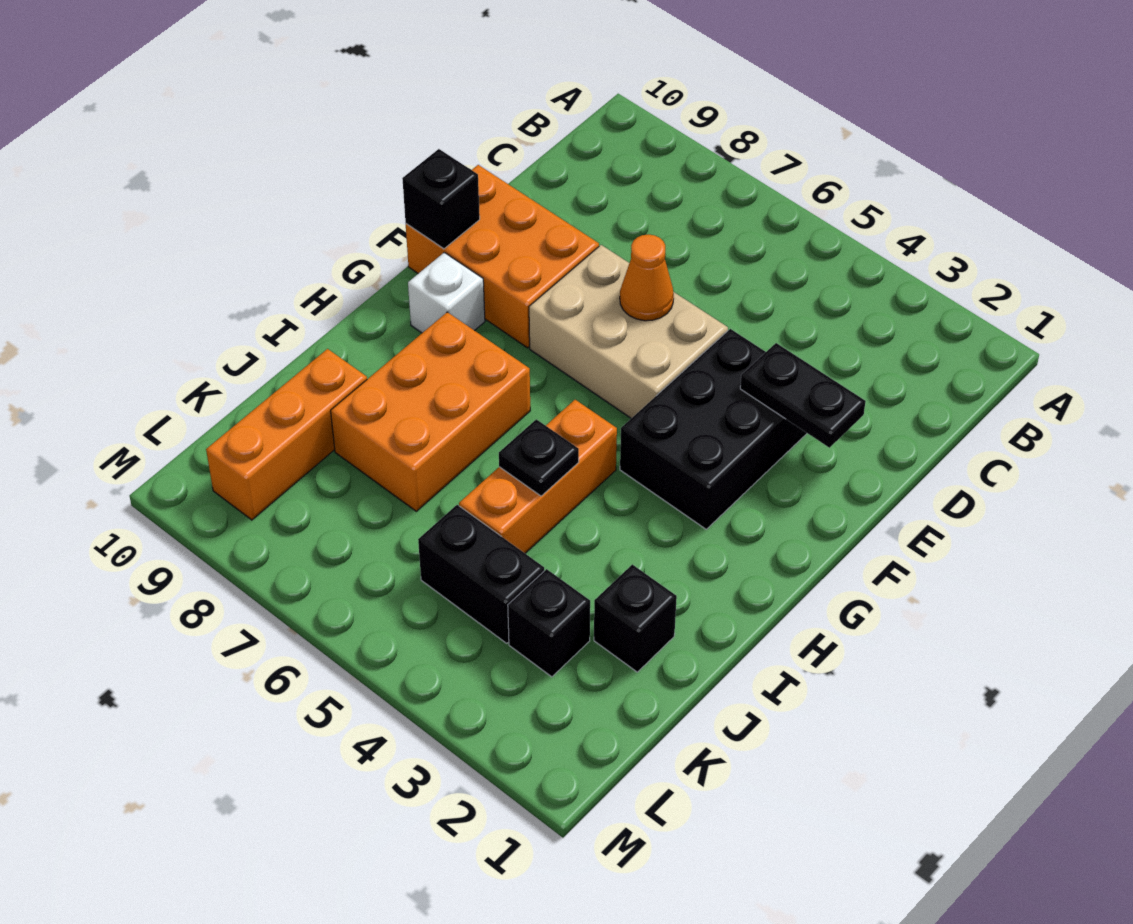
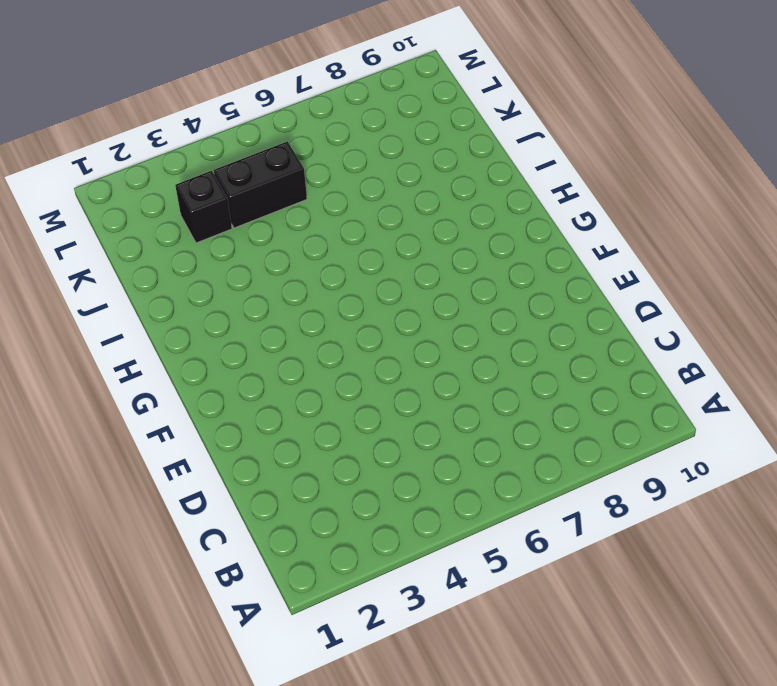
none -> black brick E3:G4 level 1
none -> tan brick E5:F7 level 1
none -> orange brick E8:F10 level 1

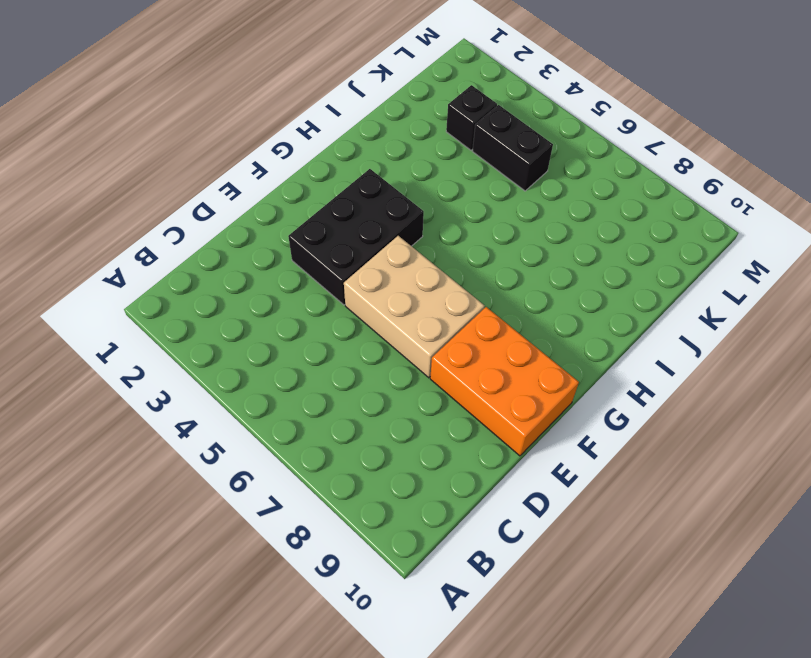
none -> white brick G9 level 1
none -> orange brick H5:J5 level 1
none -> orange brick H7:J8 level 1

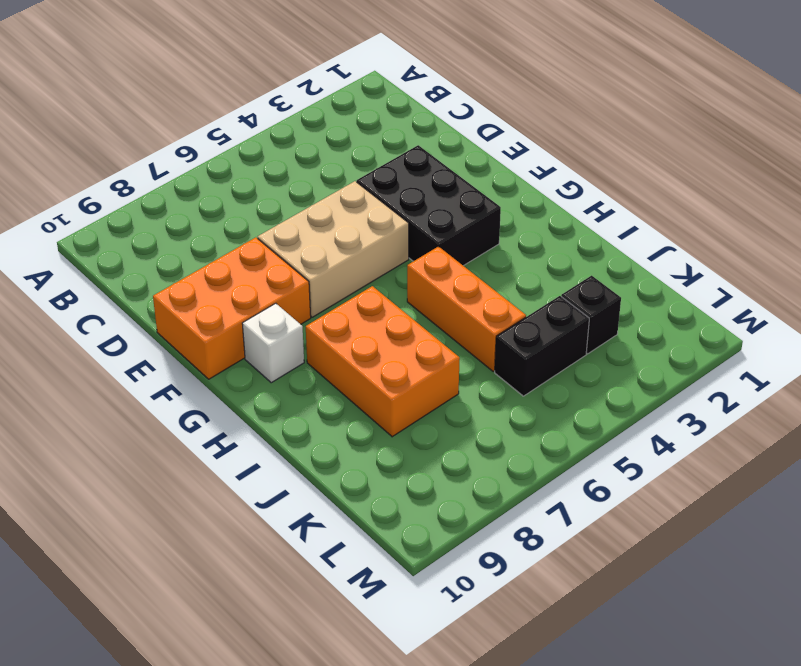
none -> black brick J2 level 1
none -> orange brick J9:L9 level 1
none -> black plate E2:E3 level 2

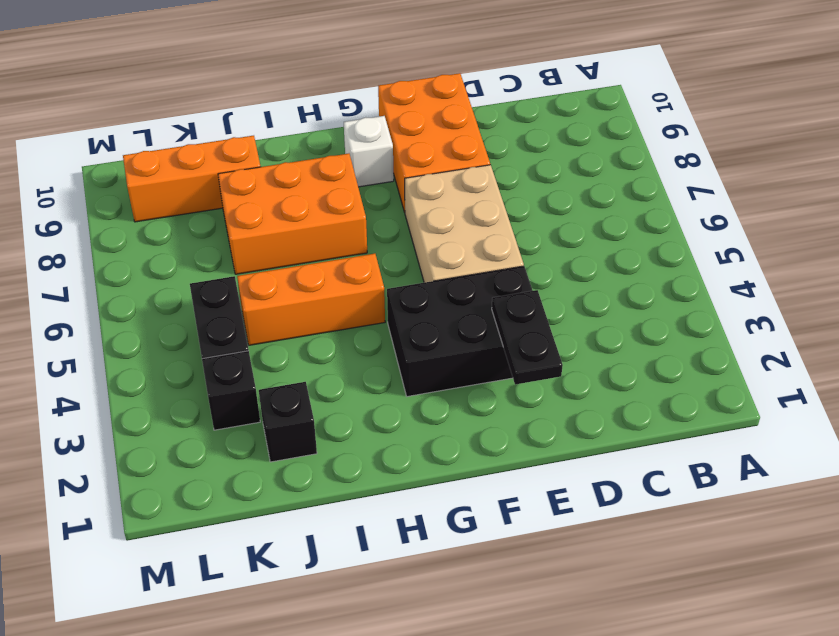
none -> orange cone E6 level 2
none -> black brick F10 level 2
none -> black plate I5 level 2

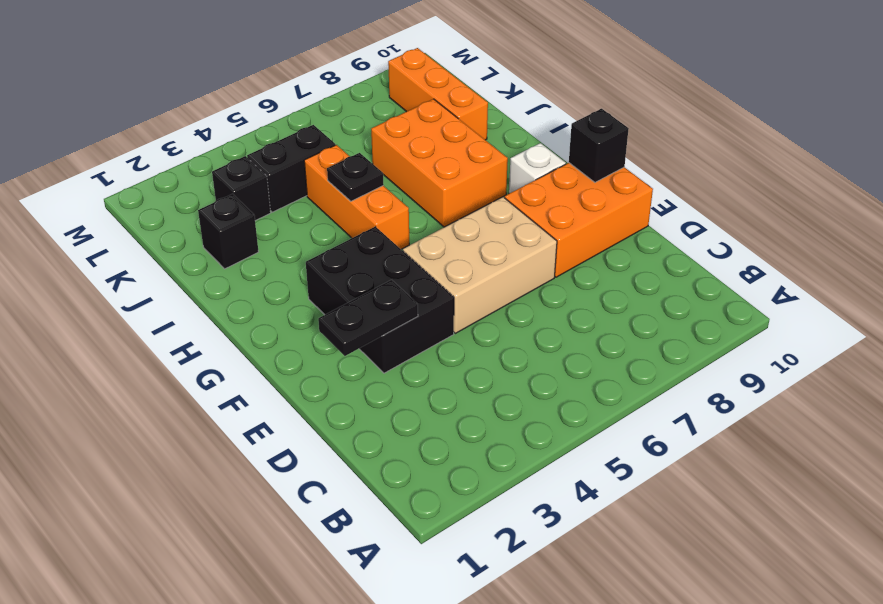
none -> orange cone E6 level 2

